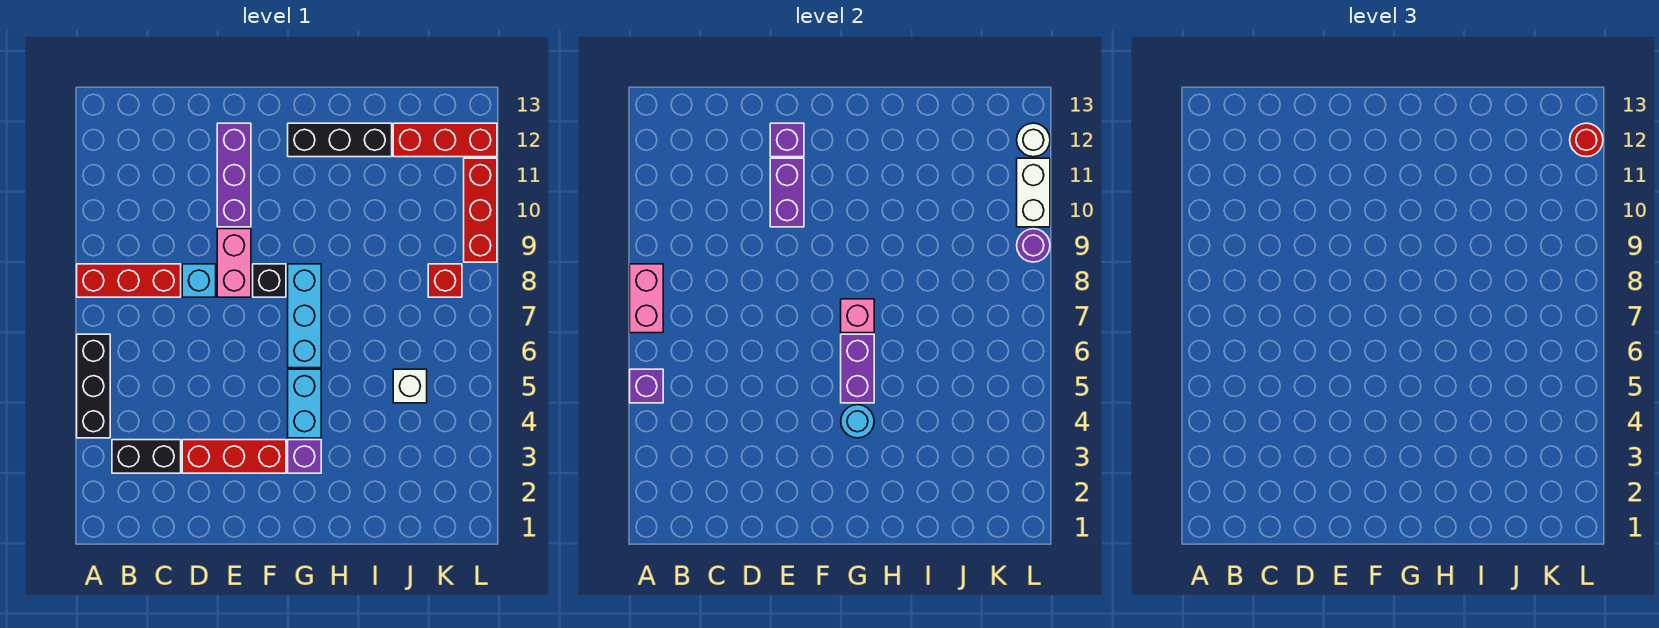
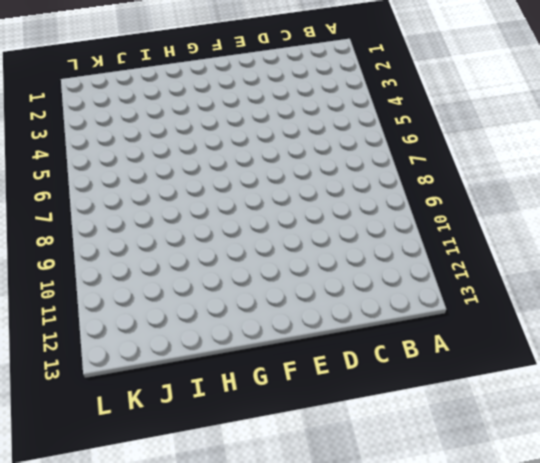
none -> black brick A4:A6 level 1
none -> red brick A8:C8 level 1
none -> black brick B3:C3 level 1

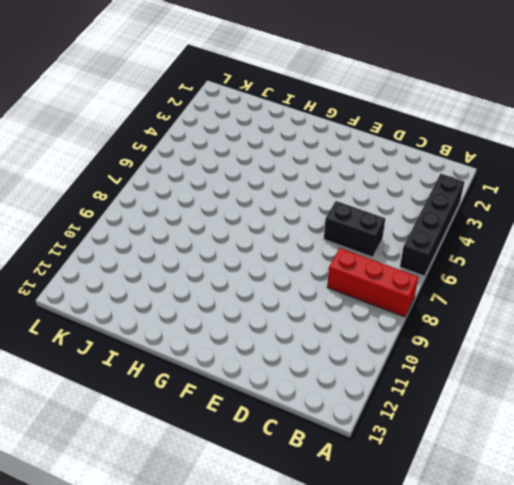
black brick A3:A6 level 1 -> black brick A4:A6 level 1
black brick C6:D6 level 1 -> black brick B3:C3 level 1
none -> red brick D3:F3 level 1
none -> cyan brick D8 level 1
none -> pink brick E8:E9 level 1

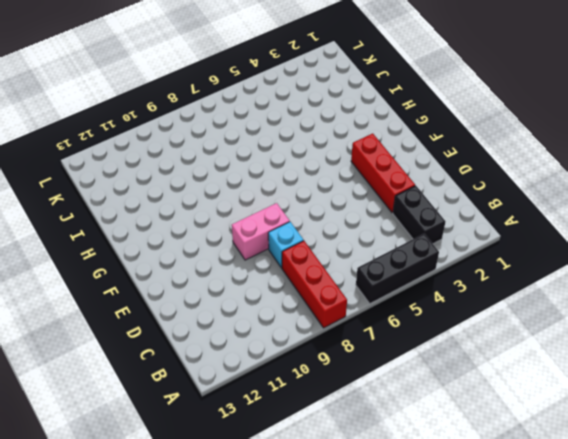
none -> purple brick E10:E12 level 1
none -> black brick F8 level 1
none -> purple brick G3 level 1

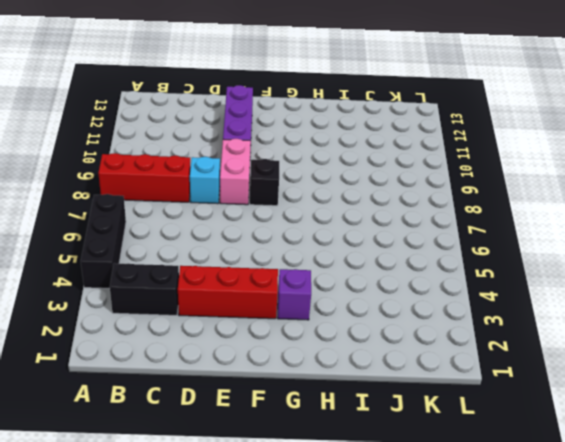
none -> cyan brick G4:G5 level 1
none -> cyan brick G6:G8 level 1
none -> black brick G12:I12 level 1

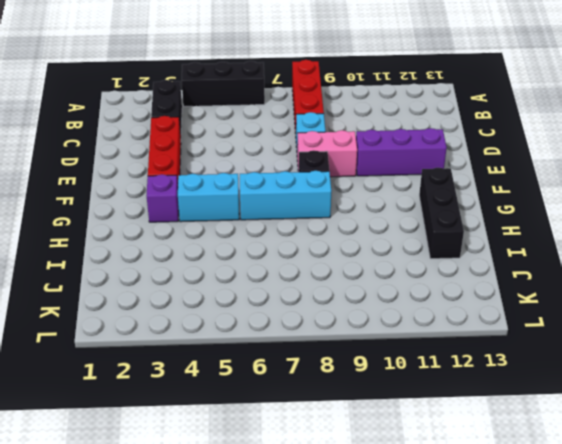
none -> white brick J5 level 1
none -> red brick J12:L12 level 1
none -> red brick K8 level 1

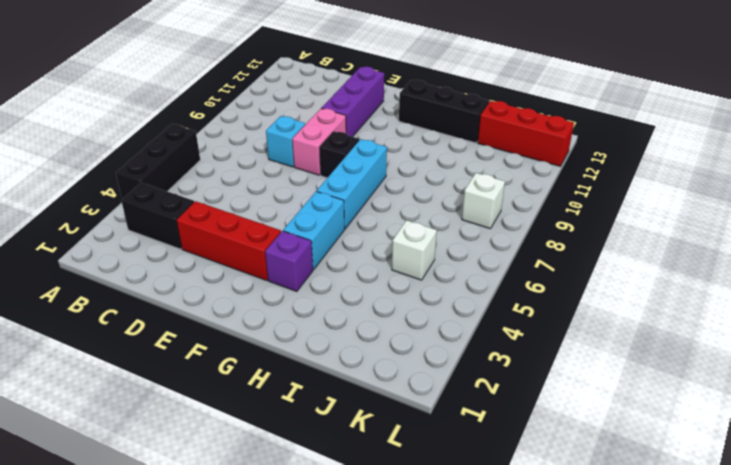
white brick K8 level 1 -> red brick K8 level 1
none -> red brick A8:C8 level 1
none -> red brick L9:L11 level 1
none -> purple brick A5 level 2

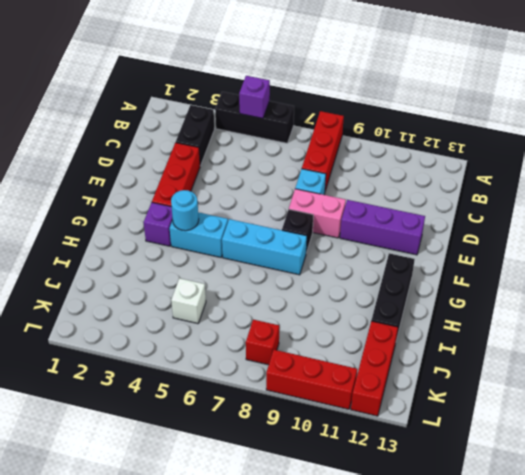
none -> pink brick A7:A8 level 2
none -> purple brick E10:E11 level 2
none -> purple brick E12 level 2

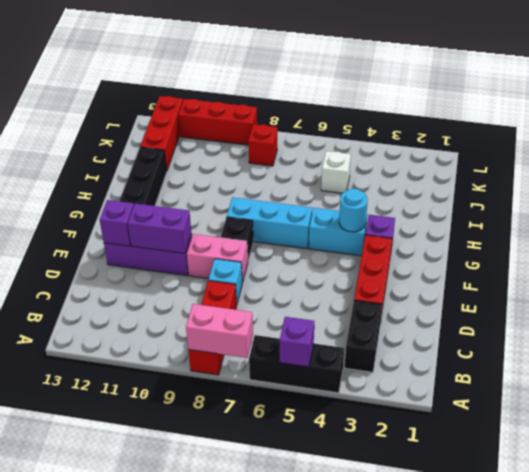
none -> purple brick G5:G6 level 2
none -> pink brick G7 level 2
none -> purple round brick L9 level 2

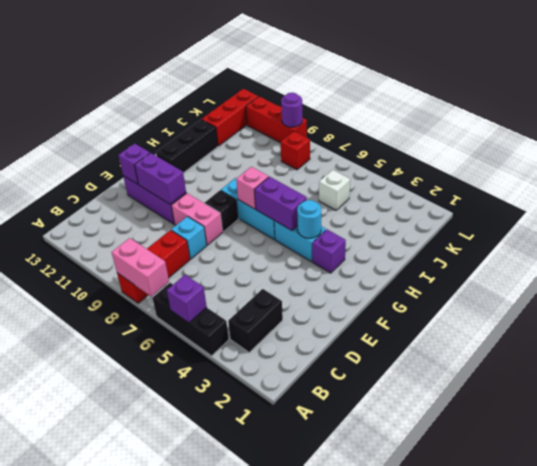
none -> red brick D3:F3 level 1
none -> white brick L10:L11 level 2
none -> white round brick L12 level 2

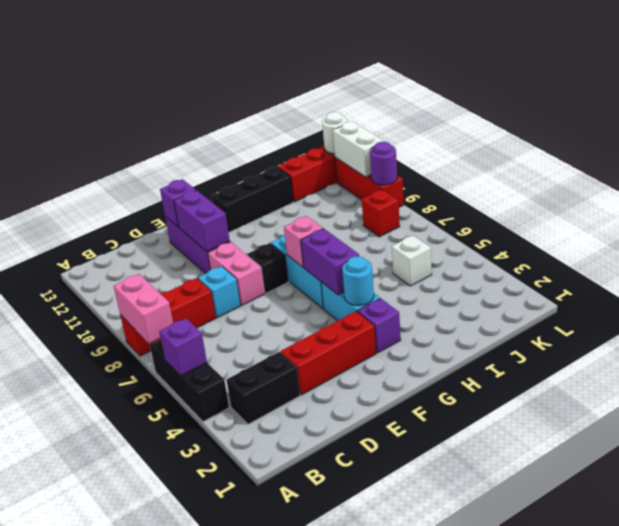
none -> red round brick L12 level 3

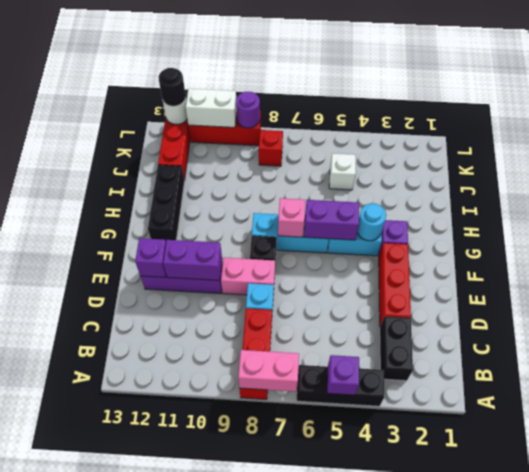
black round brick L12 level 3 -> red round brick L12 level 3

